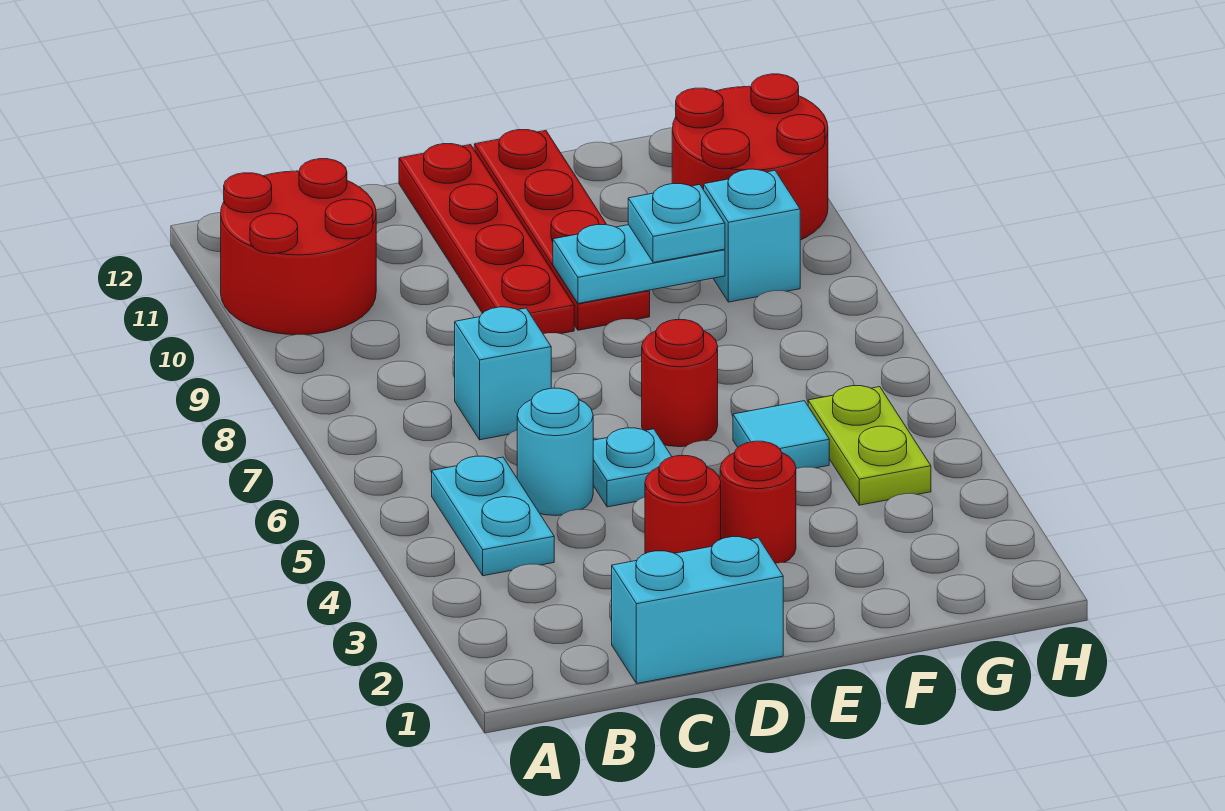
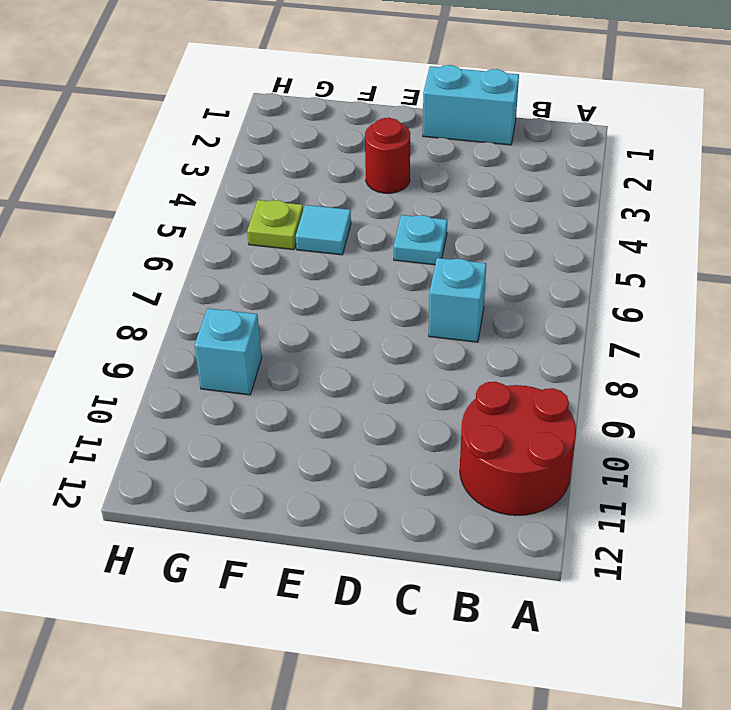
lime plate G5 level 1 -> lime plate G4:G5 level 1
none -> cyan plate B4:B5 level 1
none -> cyan round brick C5 level 1
none -> red round brick D3 level 1

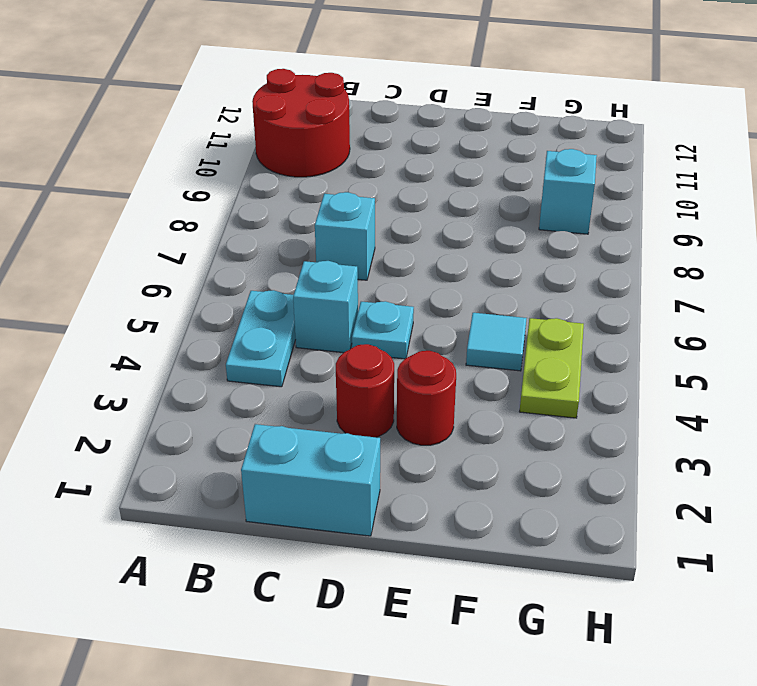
cyan brick C5 level 1 -> cyan round brick C5 level 1
none -> red plate D9:D12 level 1
none -> red round brick E6 level 1
none -> red plate E9:E12 level 1

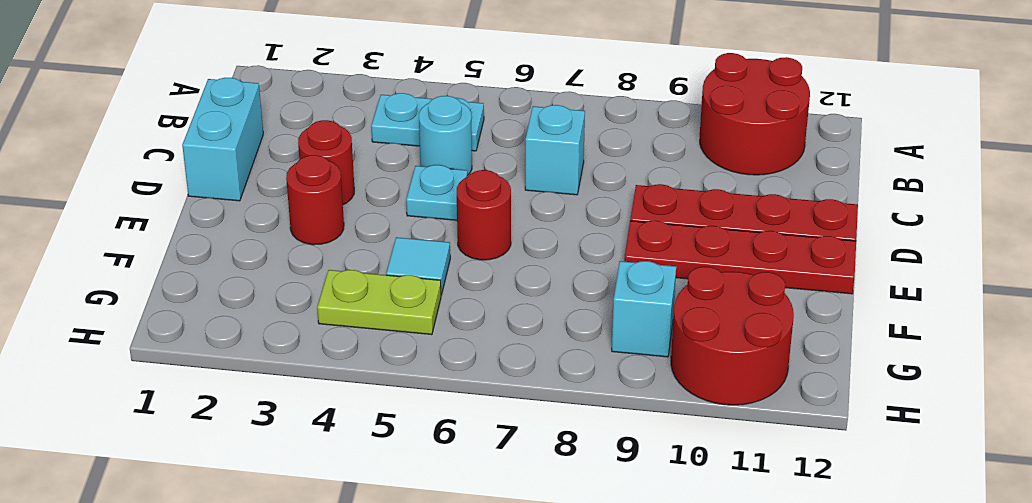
none -> cyan plate E9:F9 level 2
none -> cyan plate F9 level 3

